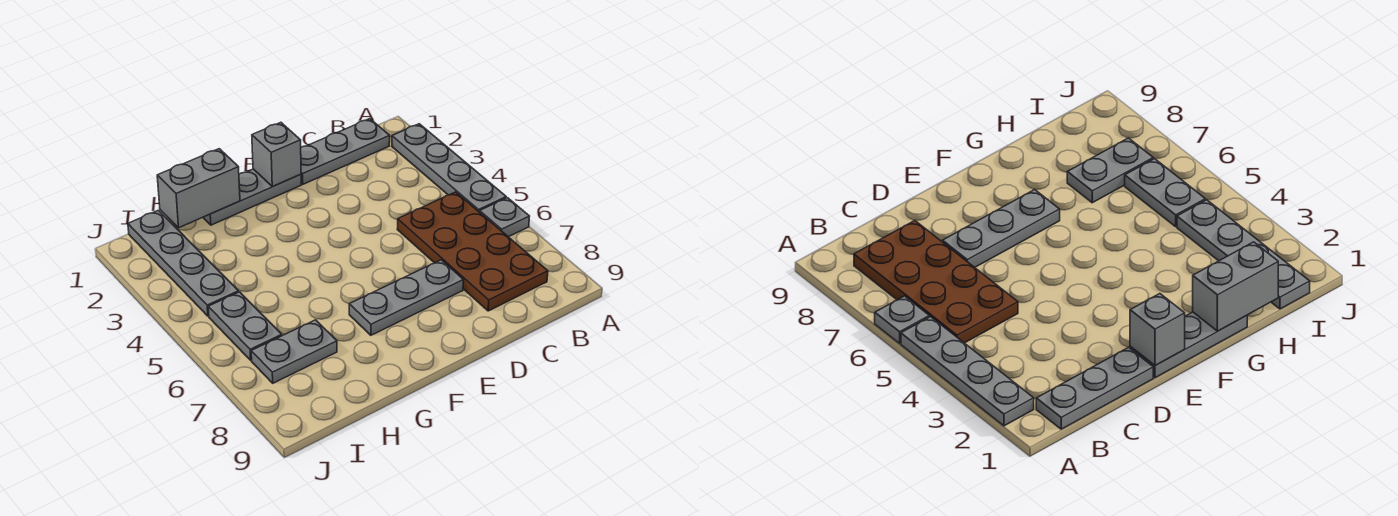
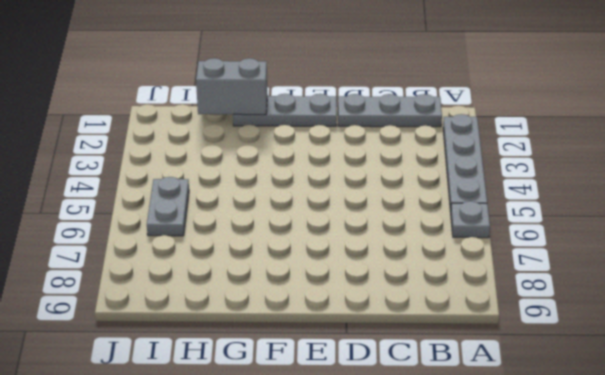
none -> brown plate B5:C8 level 1
none -> grey plate D7:F7 level 1

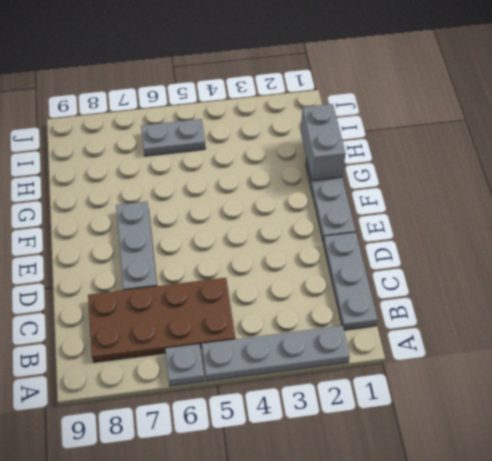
none -> grey plate H7:I7 level 1
none -> grey plate I1:I4 level 1

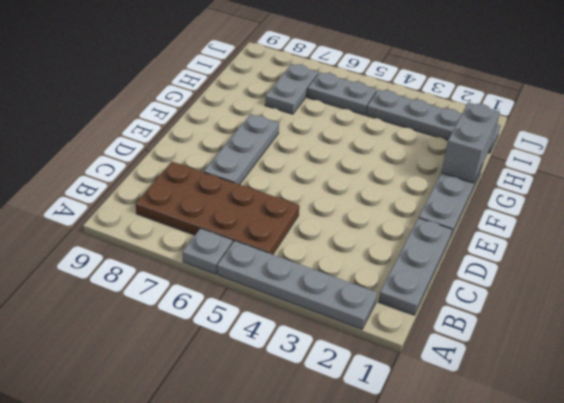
none -> grey brick E1 level 2

